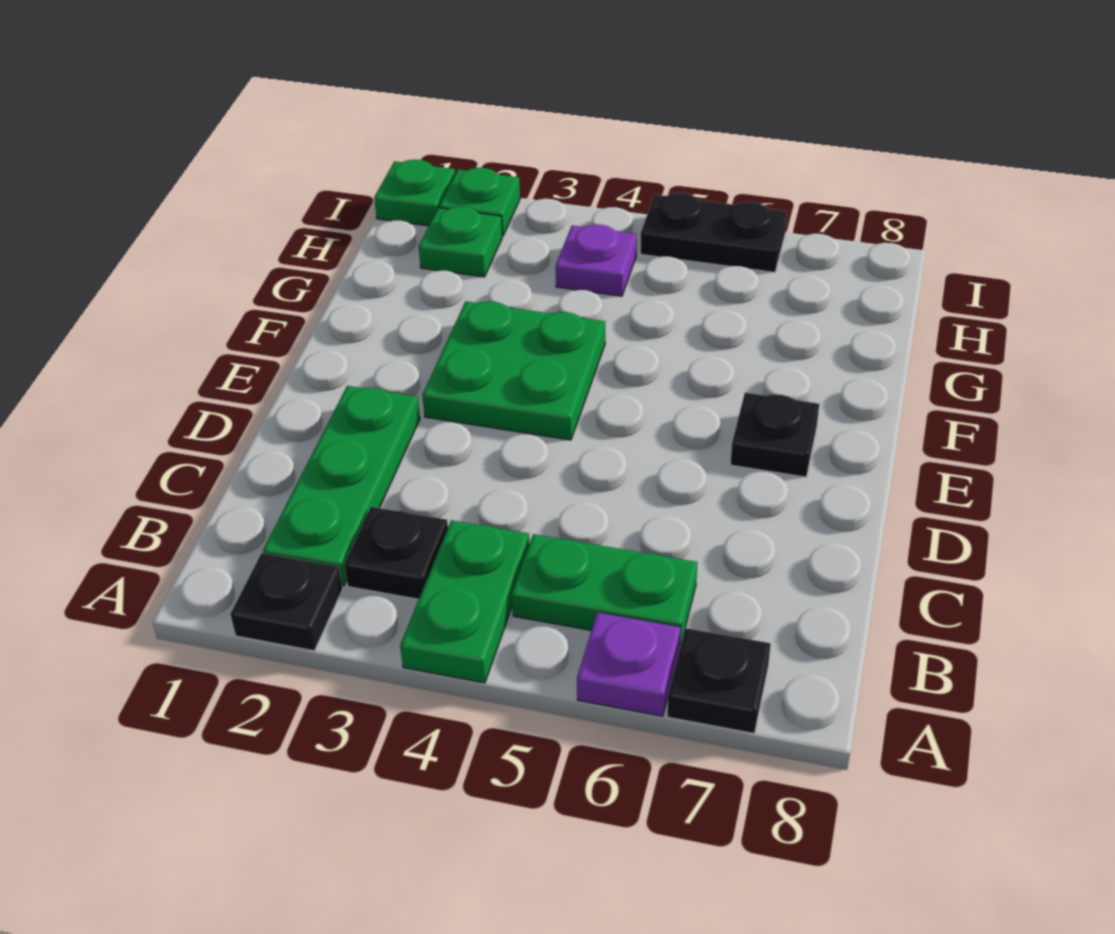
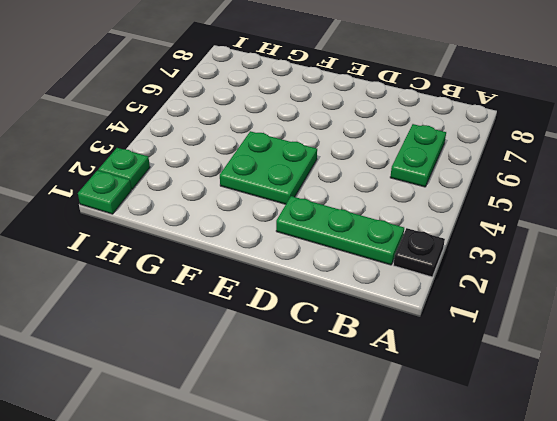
none -> green plate A4:B4 level 1
none -> purple plate A6 level 1
none -> black plate A7 level 1

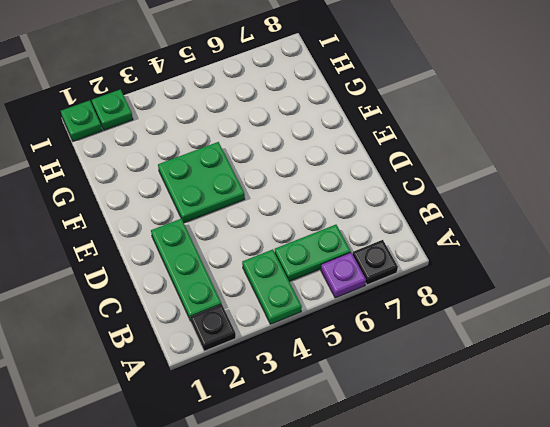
none -> black plate B3 level 1
none -> black plate E7 level 1
none -> green plate H2 level 1

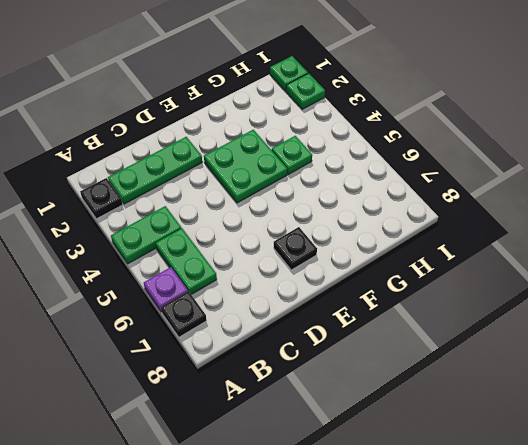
green plate G4 level 1 -> green plate H2 level 1
none -> black plate B3 level 1
none -> purple plate H4 level 1
none -> black plate I5:I6 level 1

